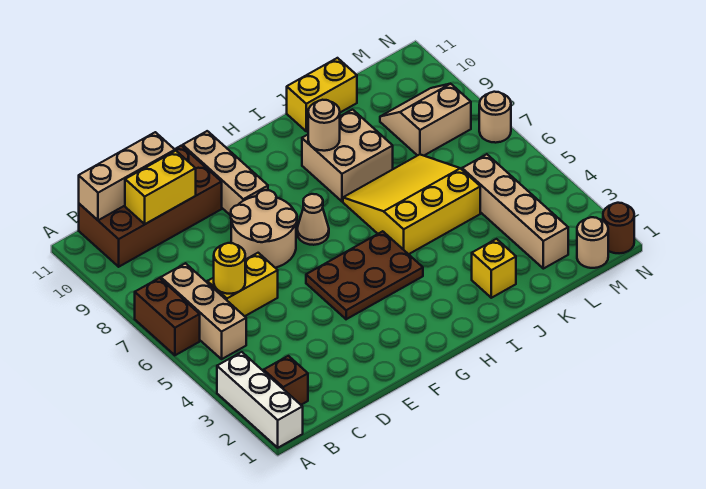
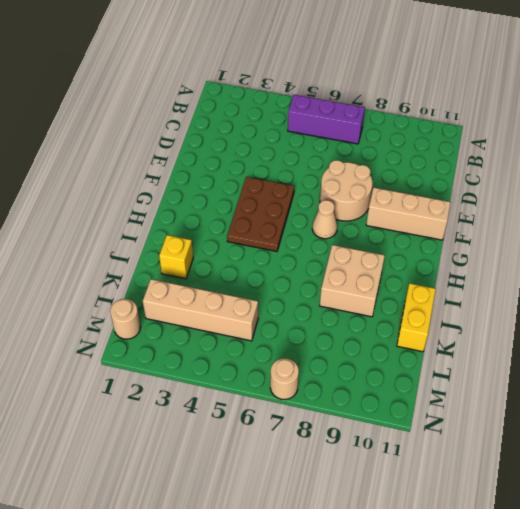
purple brick B5:B7 level 1 -> tan brick B5:B7 level 1
none -> white brick A1:A3 level 1
none -> brown brick A6:A7 level 1
none -> brown brick B2 level 1

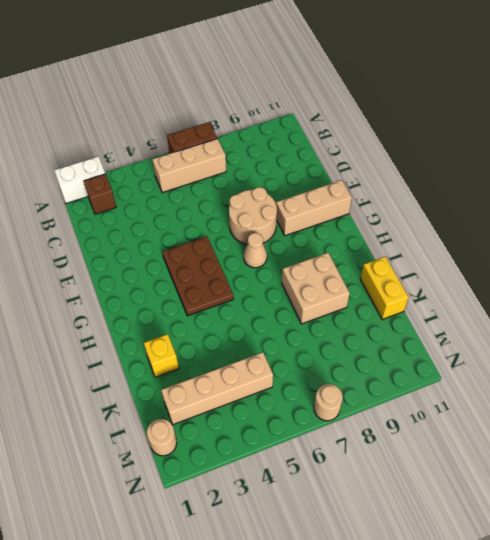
white brick A1:A2 level 1 -> white brick A1:A3 level 1
none -> brown brick B10:E11 level 1
none -> yellow brick C6:D6 level 1
none -> yellow slope I5:K7 level 1 top 5

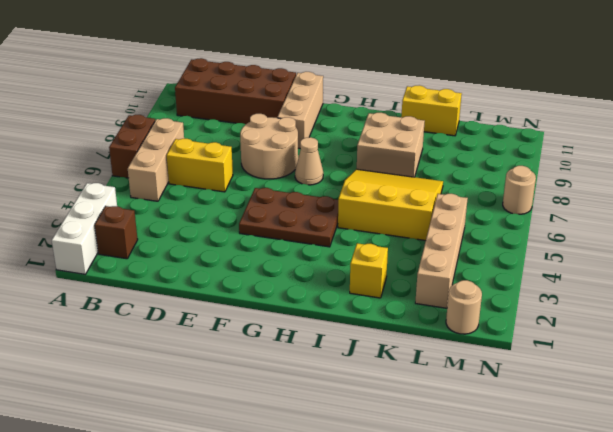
none -> tan slope L8:M9 level 1 top 8
none -> brown round brick N1 level 1
none -> tan brick B11:D11 level 2

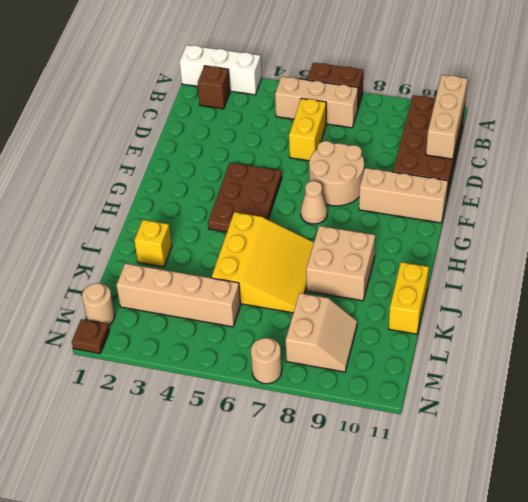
brown plate N1 level 1 -> brown round brick N1 level 1
none -> yellow round brick C6 level 2
none -> yellow brick C10:D10 level 2
none -> tan round brick I9 level 2

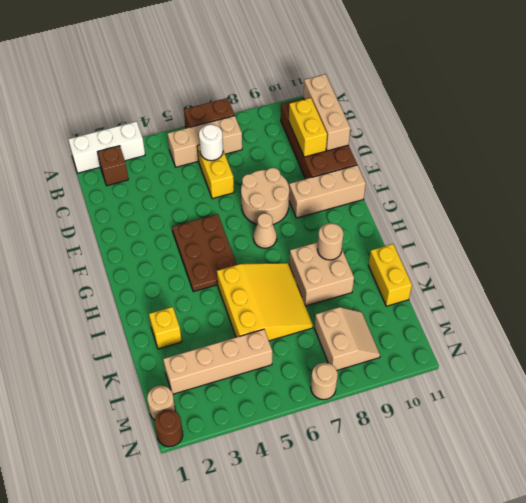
white round brick C6 level 2 -> yellow round brick C6 level 2

